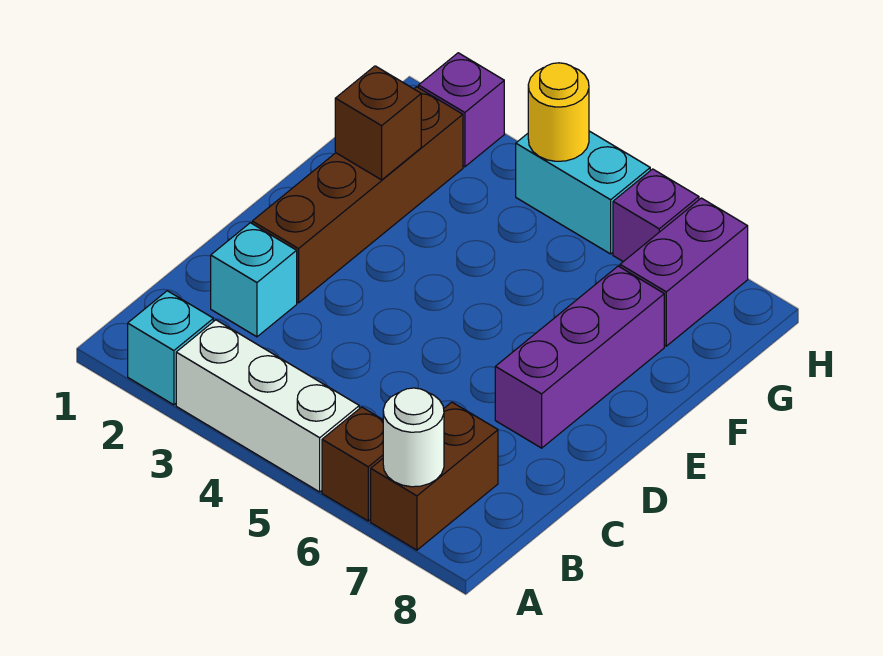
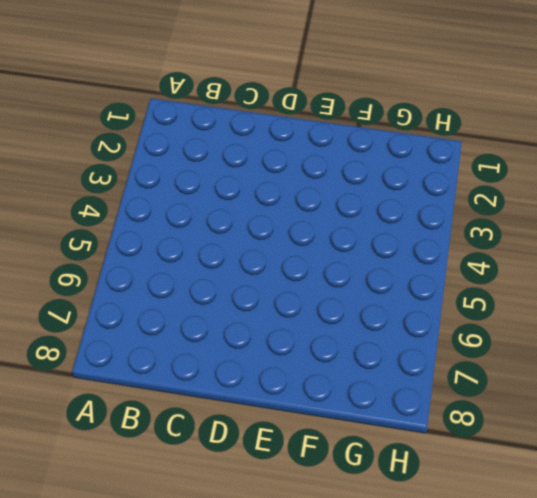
none -> cyan brick A2 level 1
none -> white brick A3:A5 level 1
none -> brown brick A6 level 1

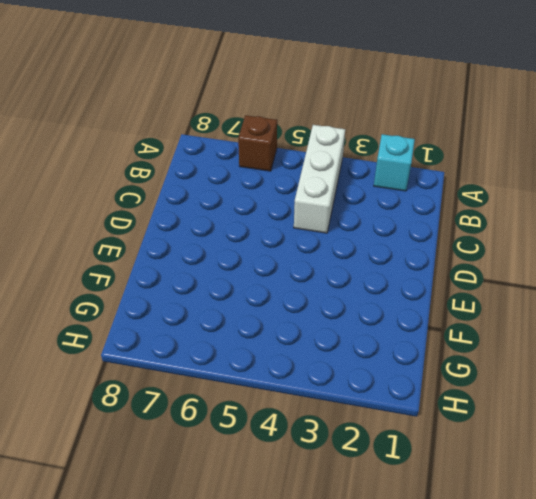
white brick A4:C4 level 1 -> white brick A3:A5 level 1
none -> brown brick A7:B7 level 1
none -> cyan brick C2 level 1
none -> brown brick D2:G2 level 1

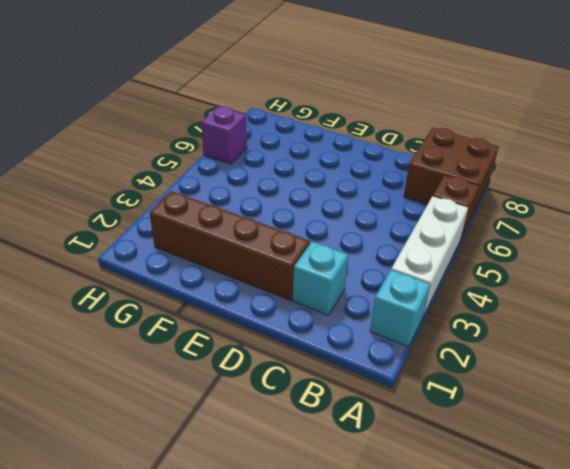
brown brick A7:B8 level 1 -> brown brick A7:B7 level 1
none -> purple brick D7:F7 level 1
none -> purple brick G7:H7 level 1
none -> purple brick H2 level 1

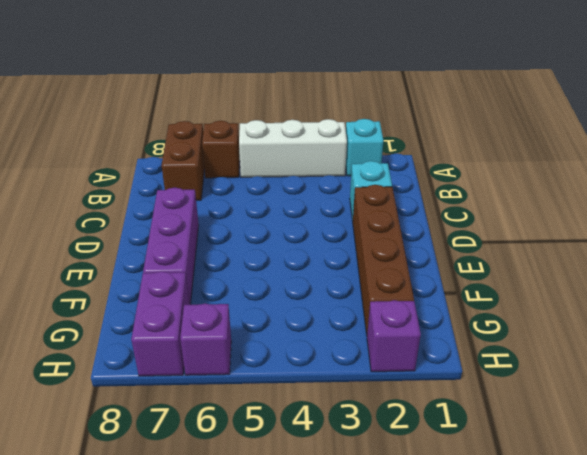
none -> cyan brick H4:H5 level 1
none -> white round brick A7 level 2
none -> brown brick F2 level 2

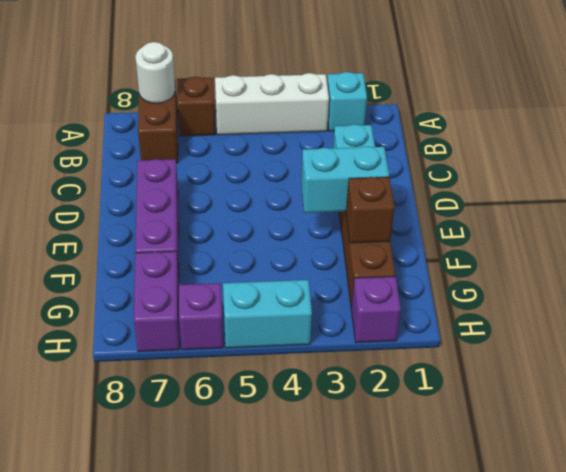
cyan brick E2:E3 level 2 -> none
none -> yellow round brick H4 level 2

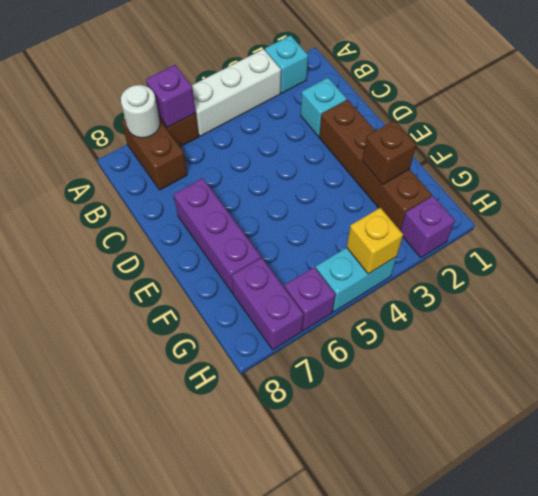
purple brick A6 level 2 -> none
yellow brick H4 level 2 -> yellow round brick H4 level 2

